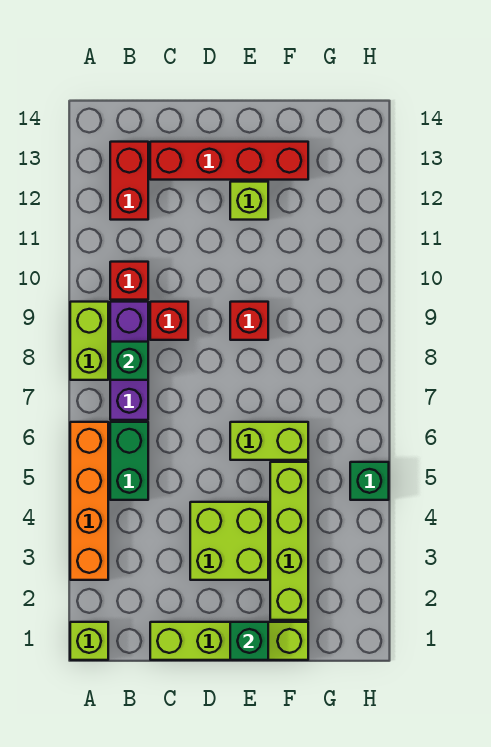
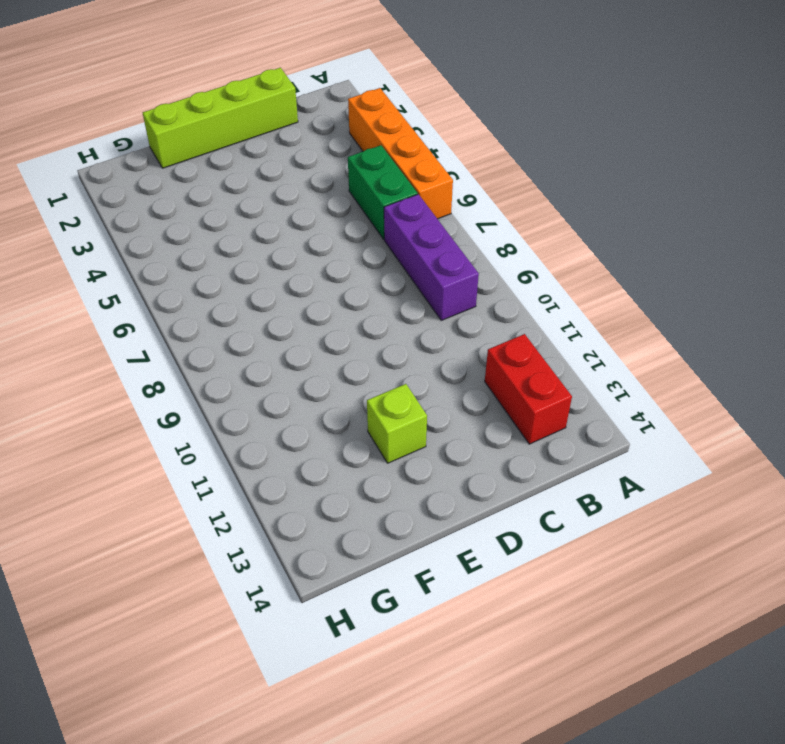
none -> lime brick A1 level 1
none -> lime brick A8:A9 level 1
none -> red brick B10 level 1

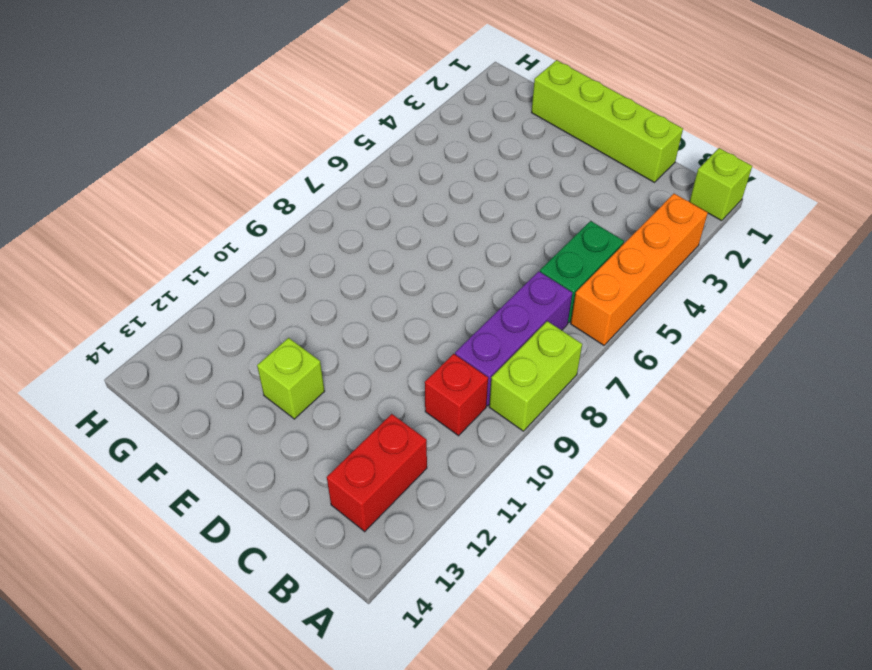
none -> red brick C9 level 1
none -> red brick C13:F13 level 1
none -> lime brick D3:E4 level 1

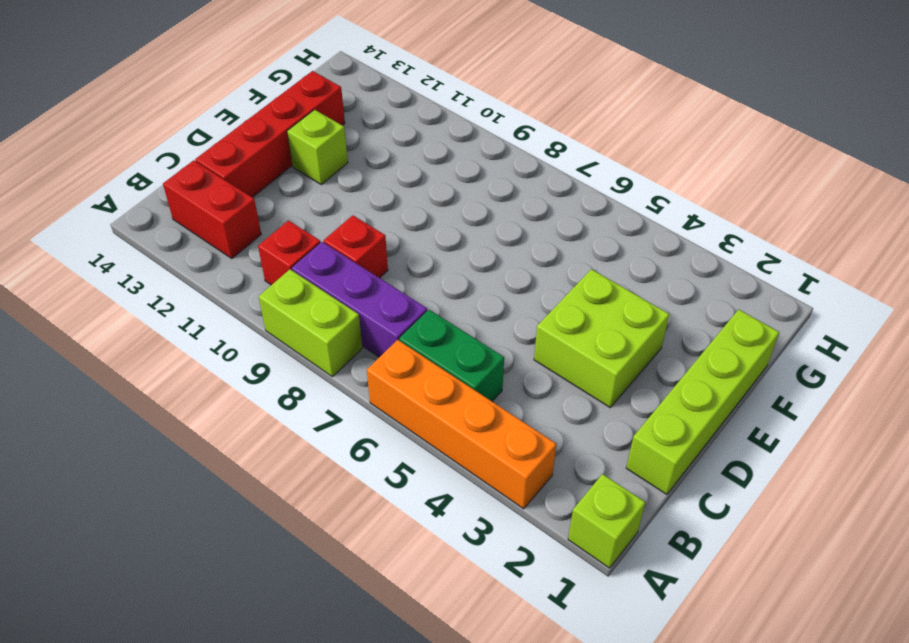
none -> lime brick E6:F6 level 1
none -> red brick E9 level 1
none -> lime brick F2:F5 level 1

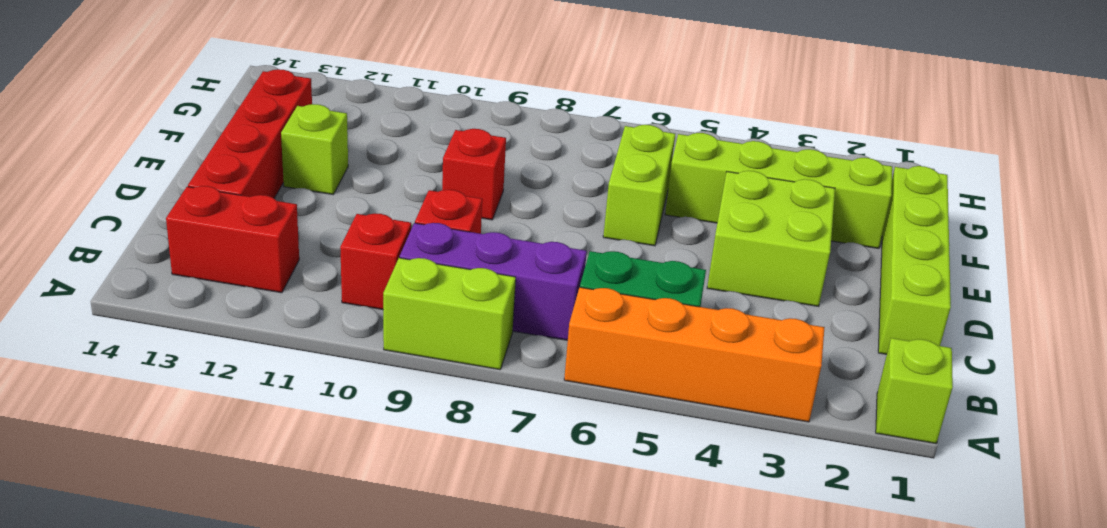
none -> green brick H5 level 1
none -> green brick B8 level 2
none -> green brick E1 level 2

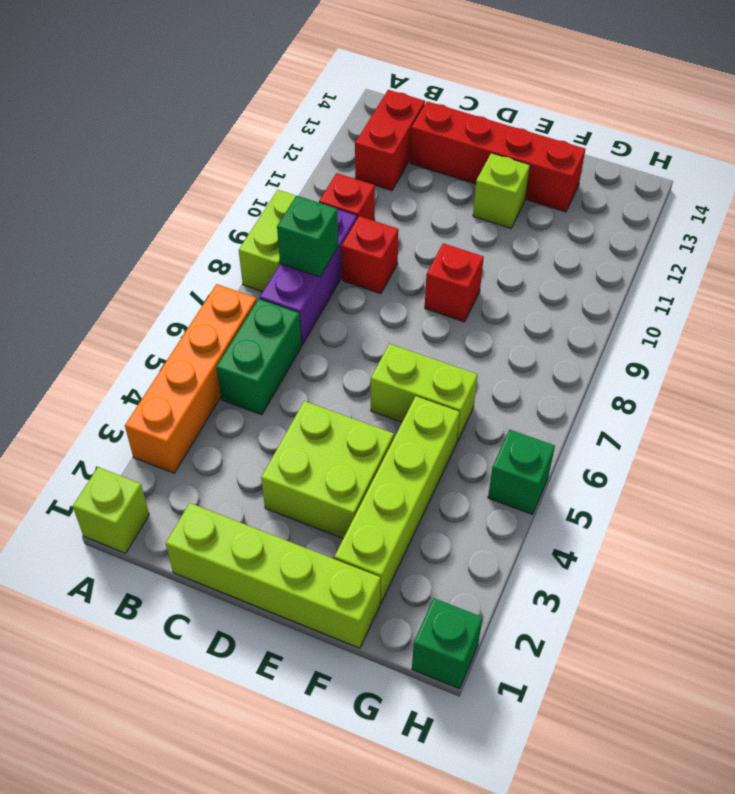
green brick H1 level 1 -> green brick E1 level 2

